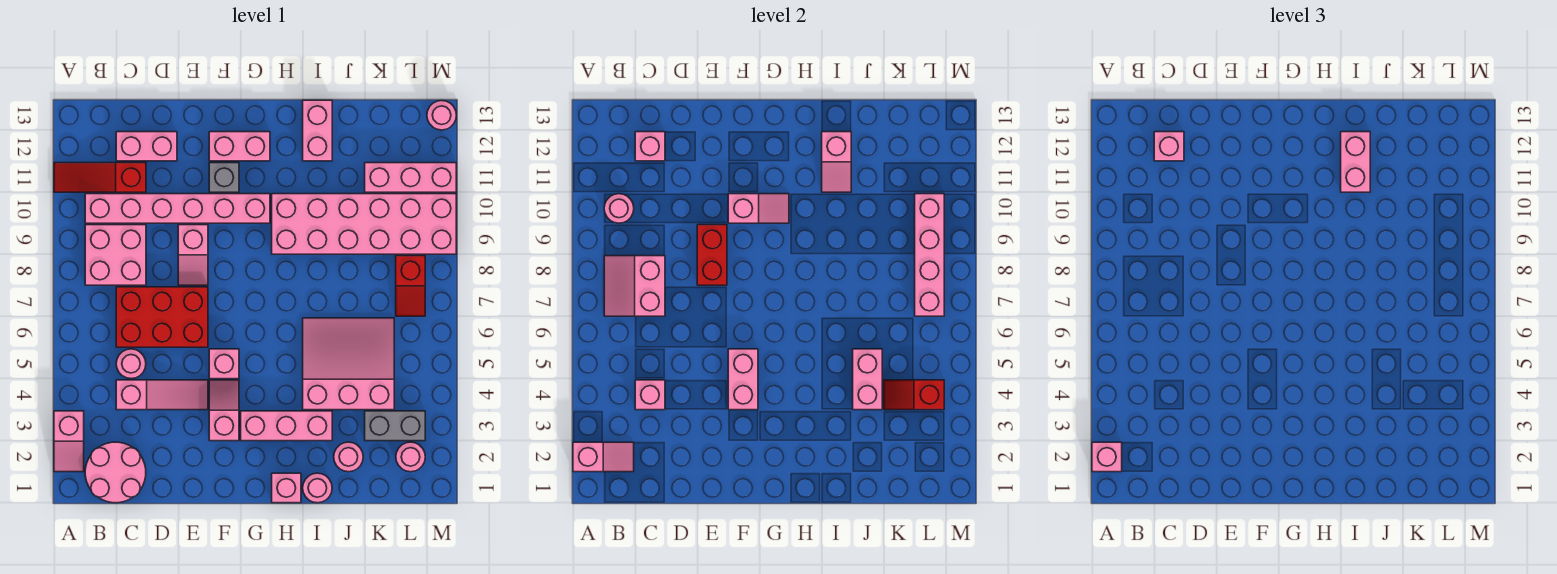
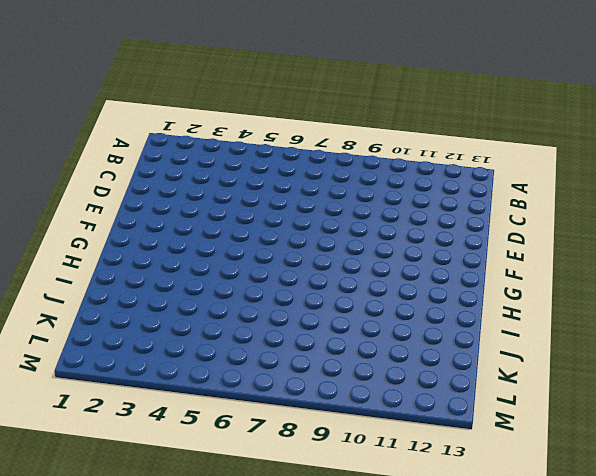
none -> pink slope A2:A3 level 1 top 3
none -> red slope A11:C11 level 1 top C
none -> pink round brick B1:C2 level 1
none -> pink brick B8:C9 level 1

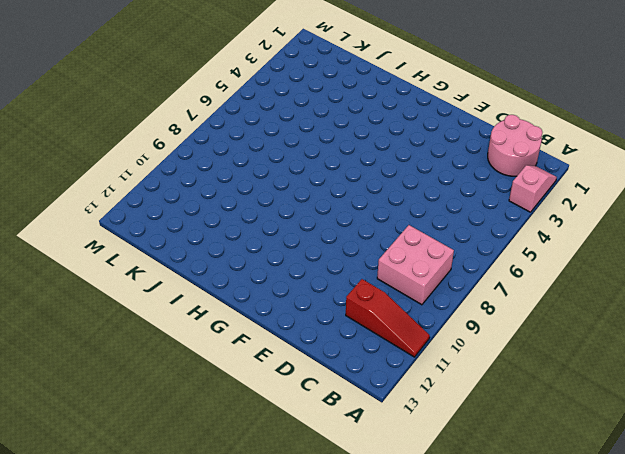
none -> pink brick B10:G10 level 1
none -> pink slope C4:E4 level 1 top C
none -> pink round brick C5 level 1
none -> red brick C6:E7 level 1

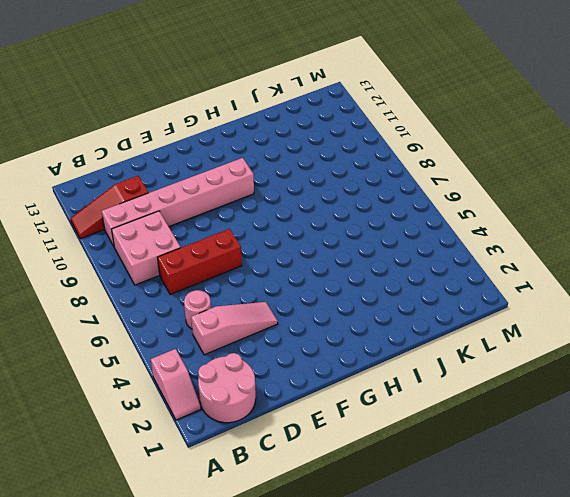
red brick C7:E7 level 1 -> red brick C6:E7 level 1
none -> pink brick C12:D12 level 1
none -> pink slope E8:E9 level 1 top 9
none -> pink slope F3:F4 level 1 top 3
none -> pink brick F5 level 1

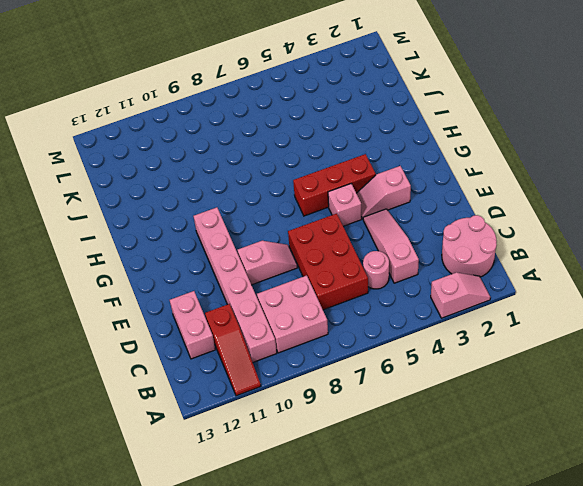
red brick G4:G6 level 1 -> none
none -> grey brick F11 level 1
none -> pink brick F12:G12 level 1
none -> pink brick G3:I3 level 1
none -> pink brick H1 level 1

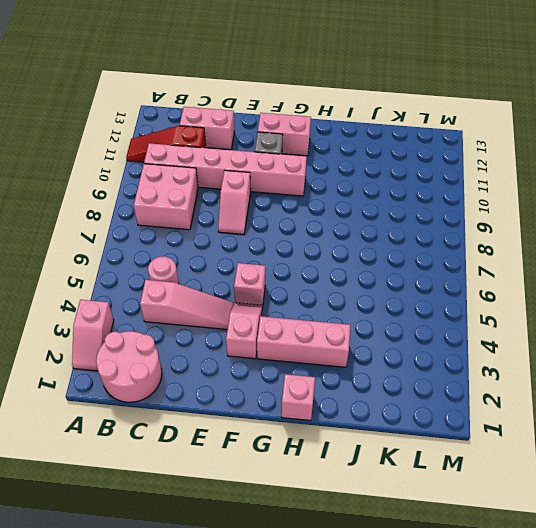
none -> red brick C6:E7 level 1
none -> pink brick H9:M10 level 1
none -> pink round brick I1 level 1
none -> pink slope I4:K6 level 1 top 4

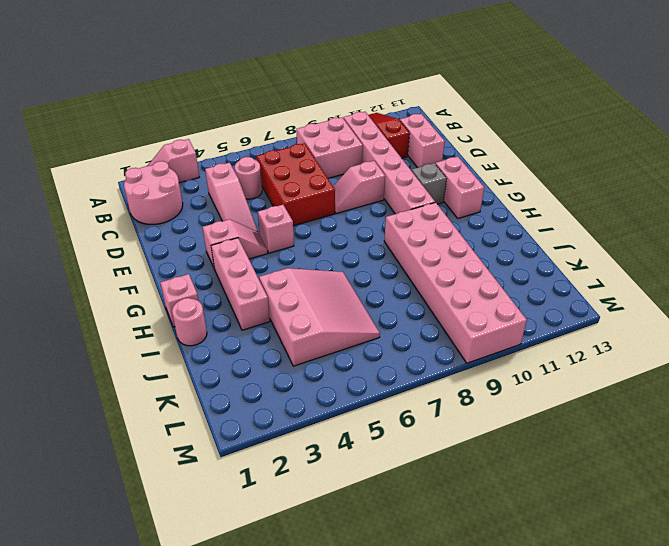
none -> pink brick I12:I13 level 1
none -> pink round brick J2 level 1
none -> grey brick K3:L3 level 1
none -> pink brick K11:M11 level 1

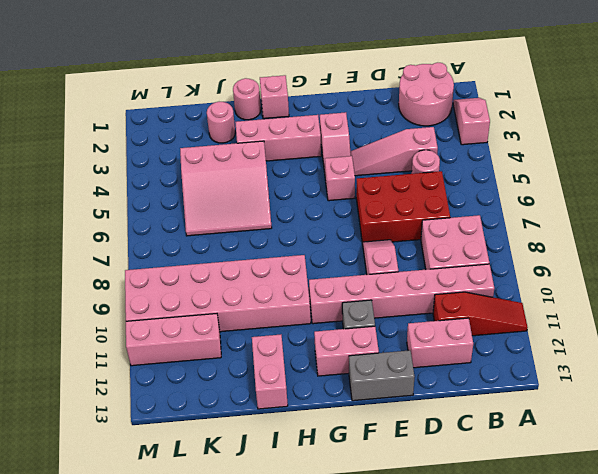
grey brick E13:F13 level 1 -> grey brick K3:L3 level 1
none -> pink round brick L2 level 1
none -> red slope L7:L8 level 1 top 8
none -> pink round brick M13 level 1
none -> pink slope A2:B2 level 2 top A

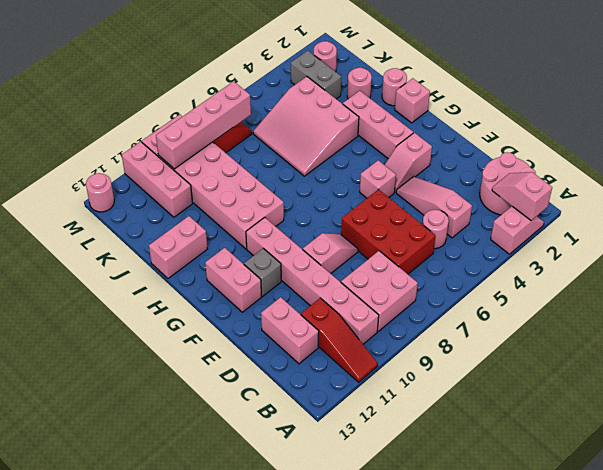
none -> pink slope B7:C8 level 2 top C
none -> pink round brick B10 level 2
none -> pink brick C4 level 2
none -> pink brick C12 level 2

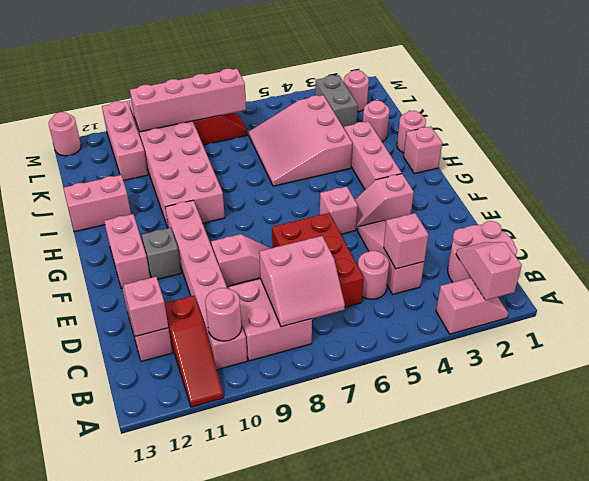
none -> red brick E8:E9 level 2
none -> pink brick F4:F5 level 2
none -> pink slope F10:G10 level 2 top F
none -> pink slope I11:I12 level 2 top 12

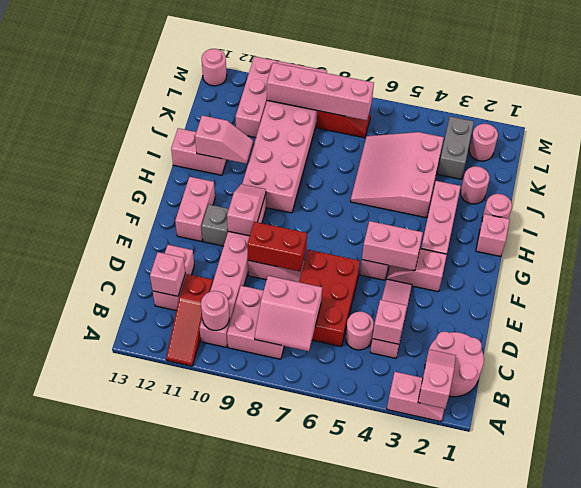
none -> pink brick J4:J5 level 2
none -> red slope K4:L4 level 2 top L
none -> pink brick A2 level 3
none -> pink brick C12 level 3

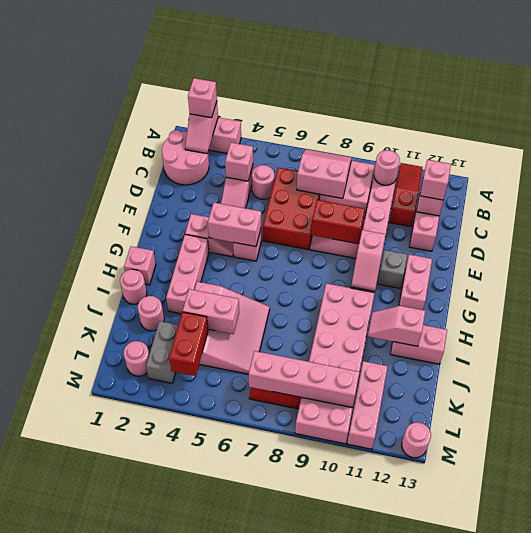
red brick K4:L4 level 2 -> red slope K4:L4 level 2 top L
none -> pink brick I11:I12 level 3

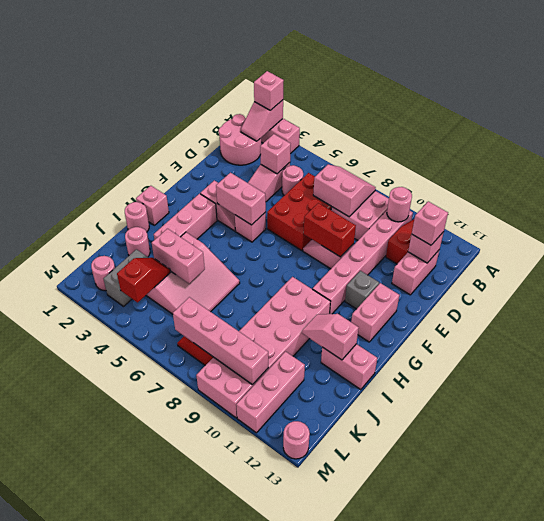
none -> pink slope F10:G10 level 2 top F
none -> pink brick I11:I12 level 3

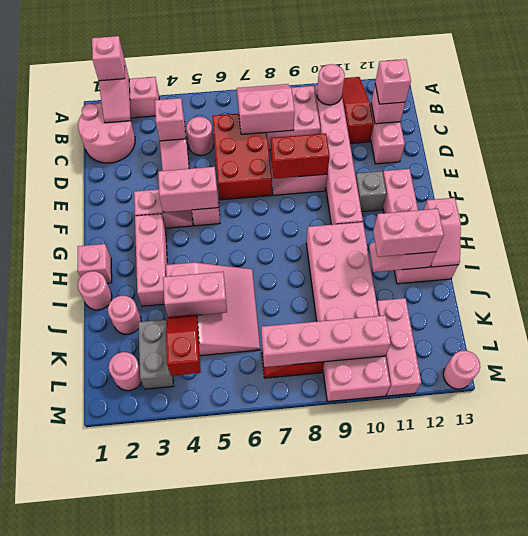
pink slope H13:I13 level 2 top H -> pink slope F10:G10 level 2 top F

